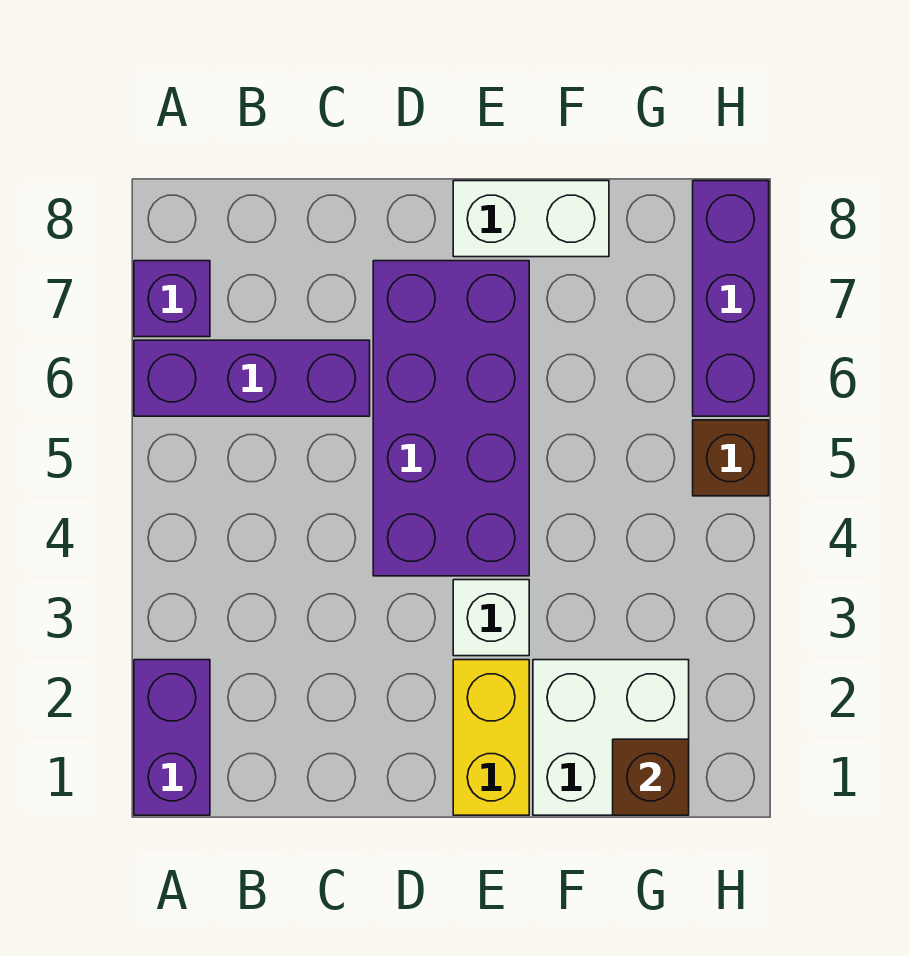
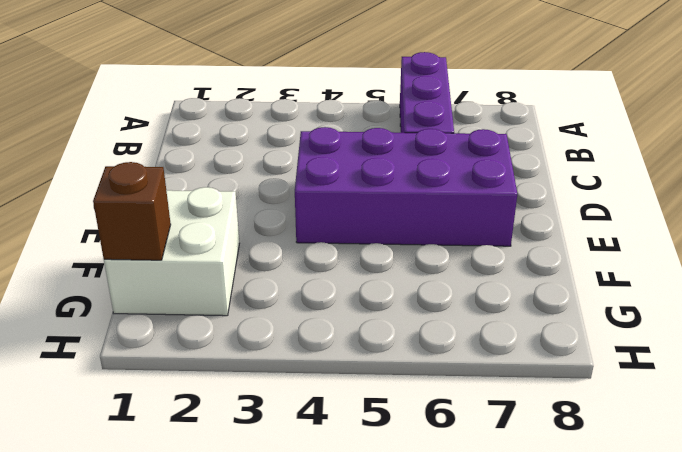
none -> purple brick A1:A2 level 1
none -> purple brick A7 level 1

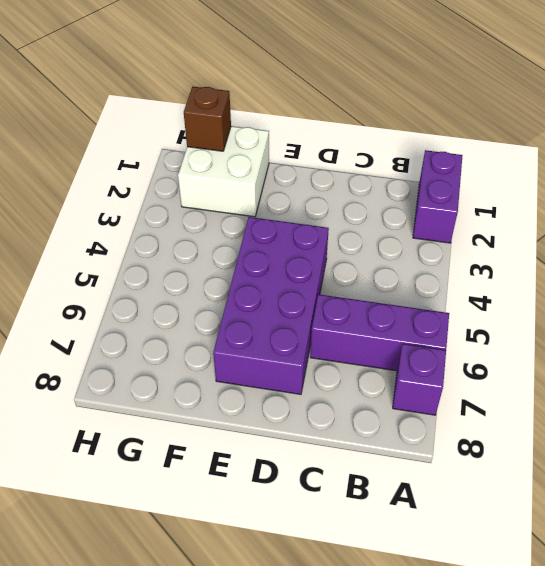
none -> yellow brick E1:E2 level 1
none -> white brick E3 level 1

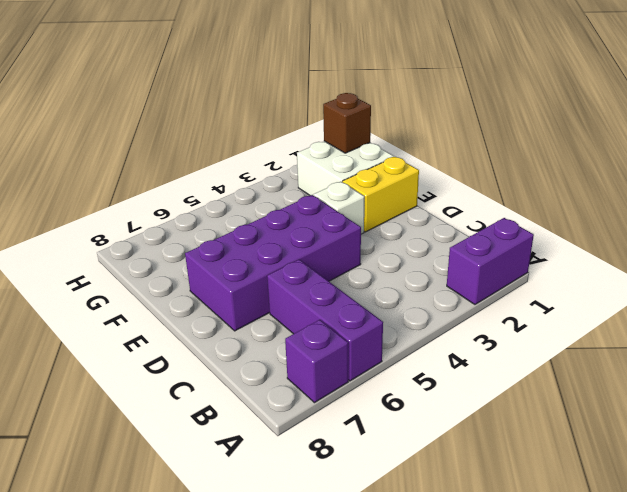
none -> white brick E8:F8 level 1
none -> brown brick H5 level 1

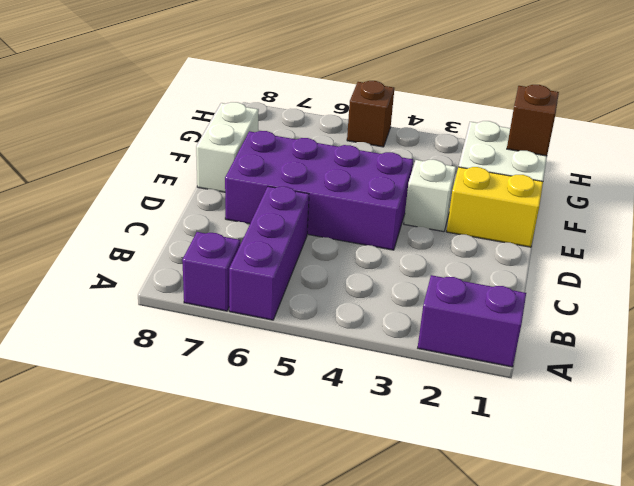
none -> purple brick H6:H8 level 1

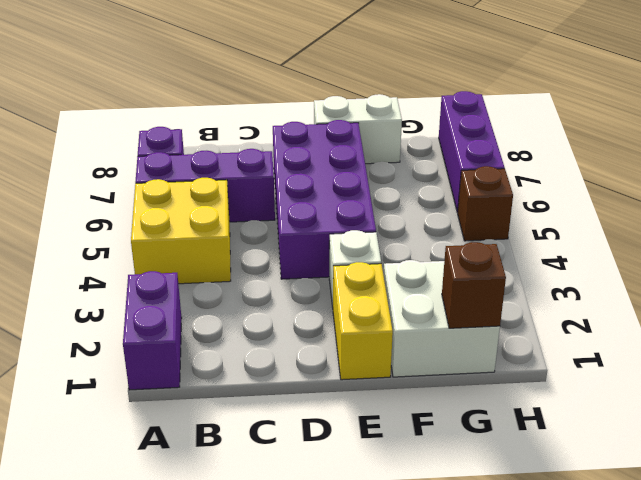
yellow brick A4:B5 level 1 -> none

